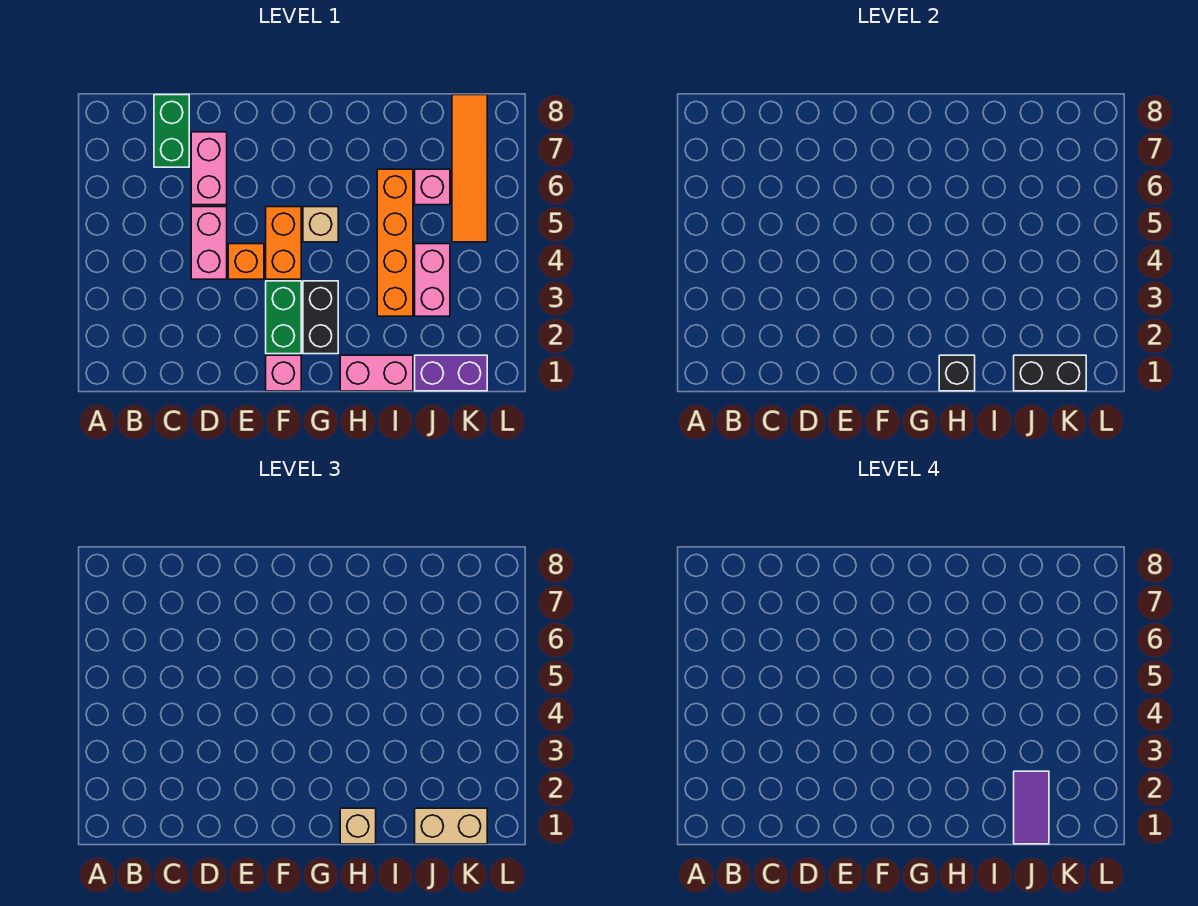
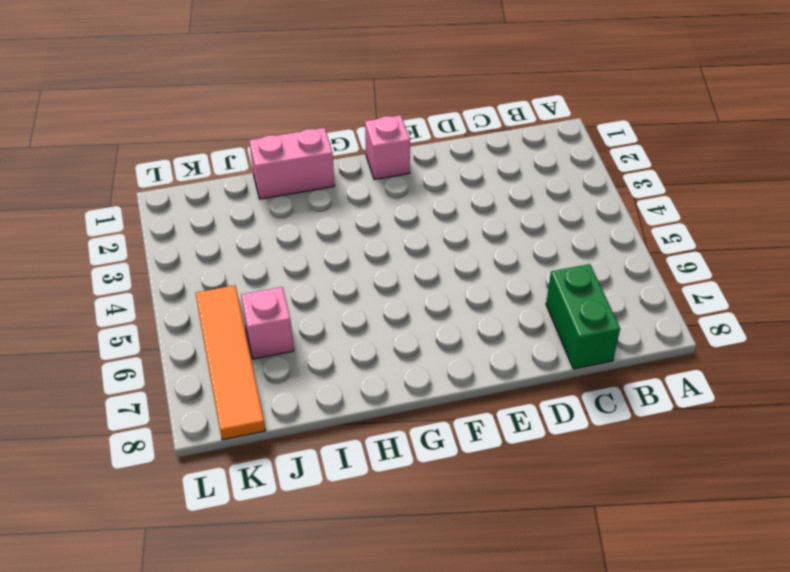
none -> pink brick D4:D5 level 1
none -> pink brick D6:D7 level 1
none -> orange brick E4 level 1

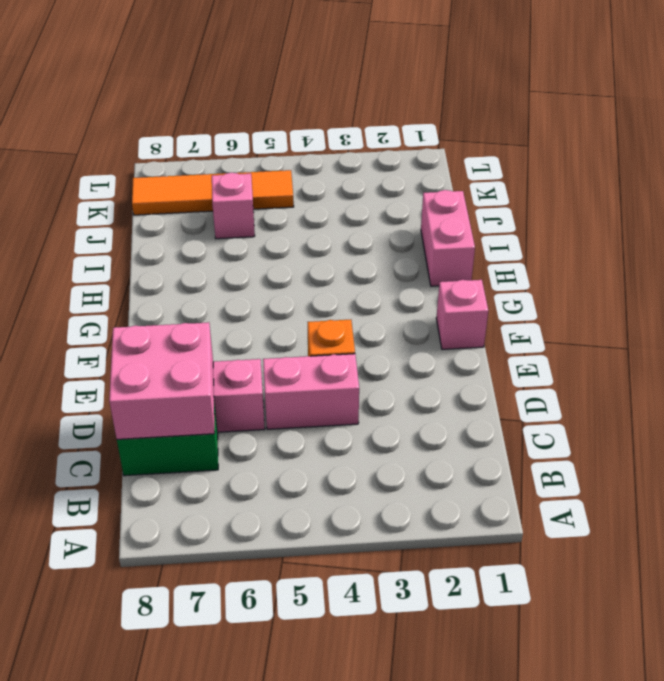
pink brick C7:D8 level 2 -> none
none -> green brick F2:F3 level 1
none -> orange brick F4:F5 level 1
none -> black brick G2:G3 level 1

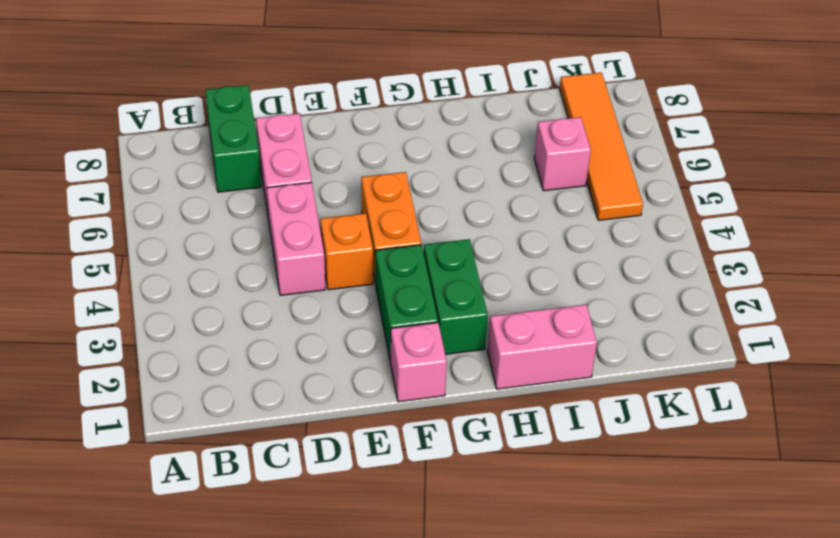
green brick G2:G3 level 1 -> black brick G2:G3 level 1
none -> tan brick G5 level 1
none -> orange brick I3:I6 level 1
none -> purple brick J1:K1 level 1

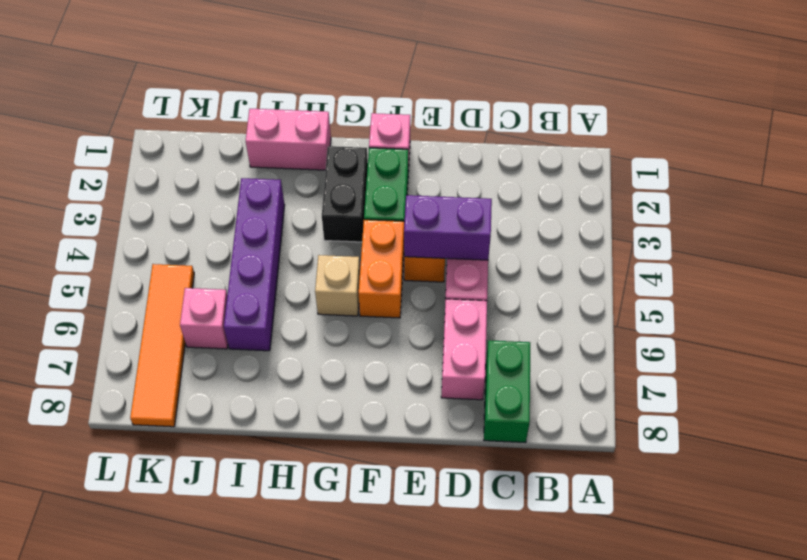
purple brick D4:E4 level 2 -> purple brick J1:K1 level 1
purple brick I3:I6 level 1 -> orange brick I3:I6 level 1
none -> pink brick J3:J4 level 1
none -> black brick H1 level 2
none -> black brick J1:K1 level 2

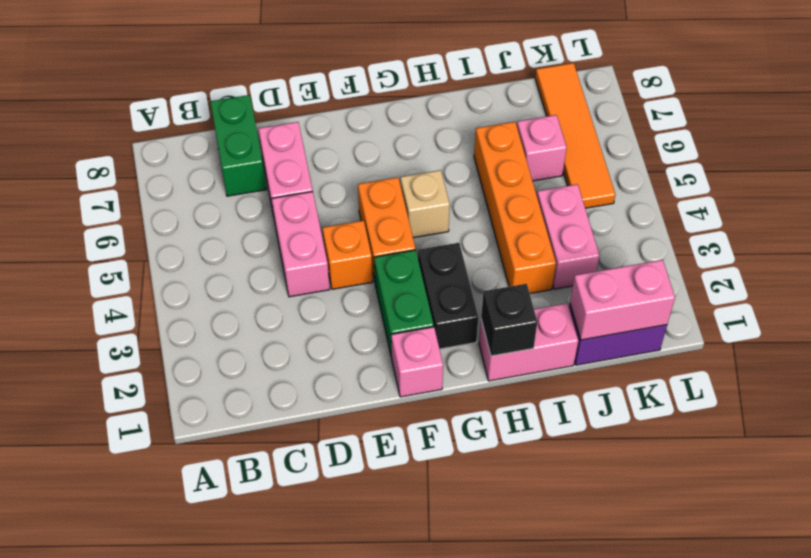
pink brick J1:K1 level 2 -> black brick J1:K1 level 2
none -> tan brick H1 level 3
none -> tan brick J1:K1 level 3
none -> purple tile J1:J2 level 4

